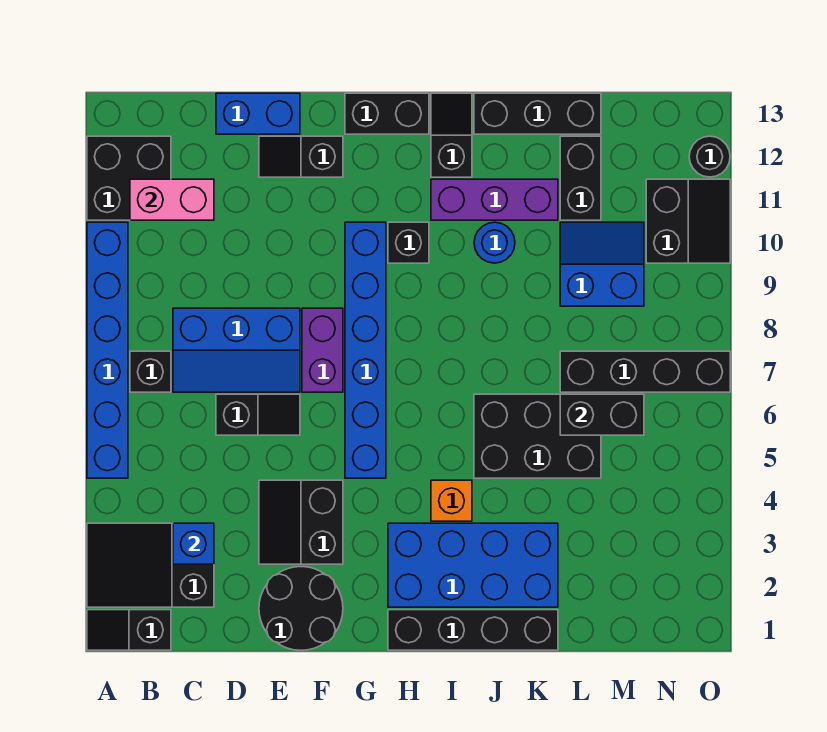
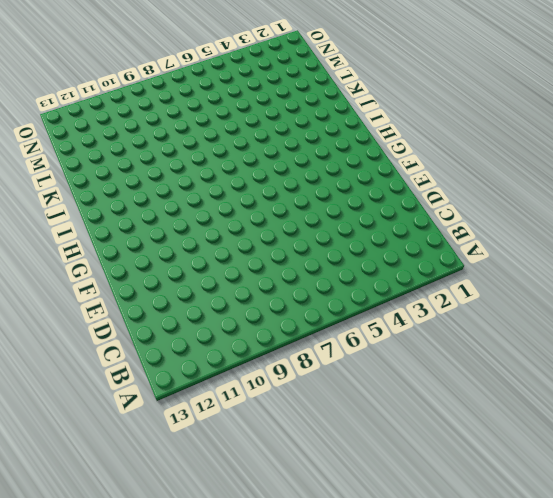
none -> black slope A1:B1 level 1 top B
none -> black slope A2:C3 level 1 top C
none -> blue brick A5:A10 level 1
none -> black brick A11:B12 level 1

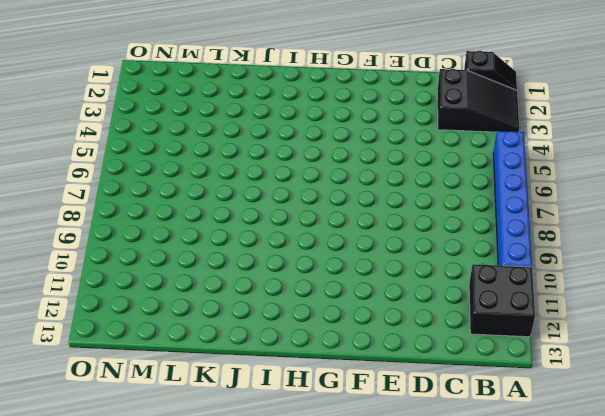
none -> black brick B7 level 1
none -> blue slope C7:E8 level 1 top 8
none -> black slope D6:E6 level 1 top D
none -> blue brick D13:E13 level 1

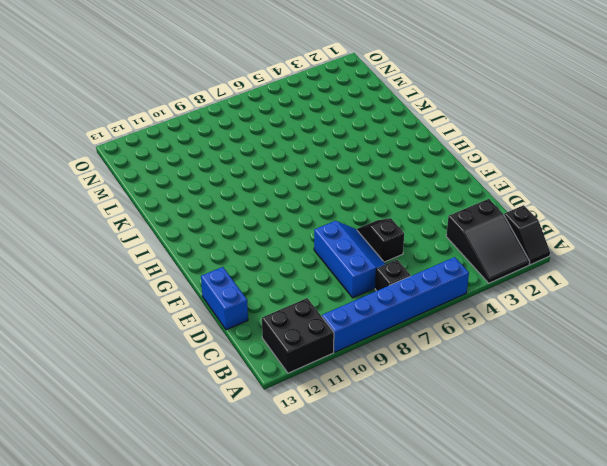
none -> black round brick E1:F2 level 1
none -> black slope E3:F4 level 1 top F
none -> black slope E12:F12 level 1 top F
none -> purple brick F7:F8 level 1

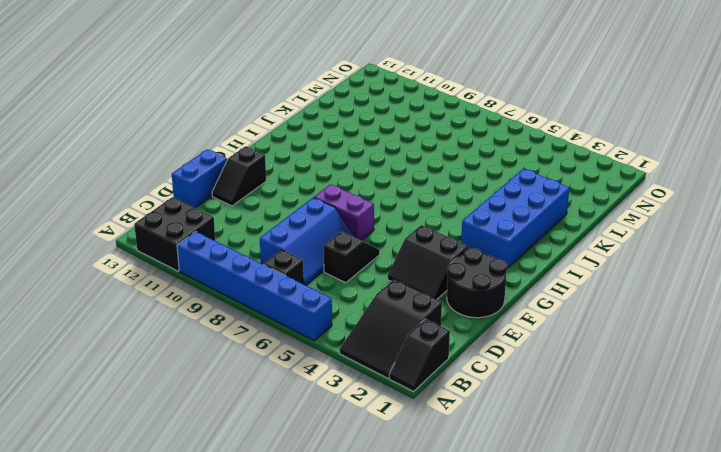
none -> blue brick G5:G10 level 1
none -> black brick G13:H13 level 1
none -> black brick H1:K1 level 1
none -> black brick H10 level 1

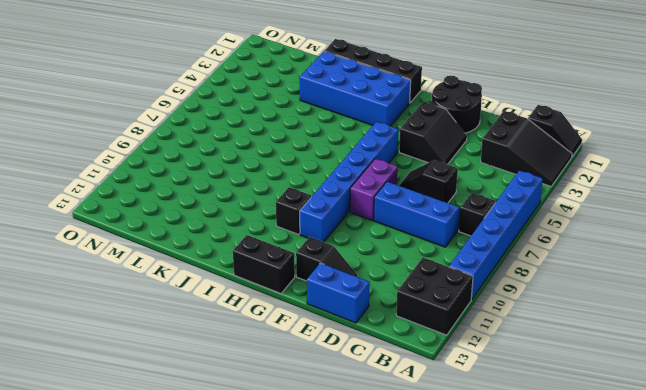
none -> orange brick I4 level 1
none -> purple brick I11:K11 level 1
none -> black slope I12:I13 level 1 top 12
none -> black brick J5:L6 level 1

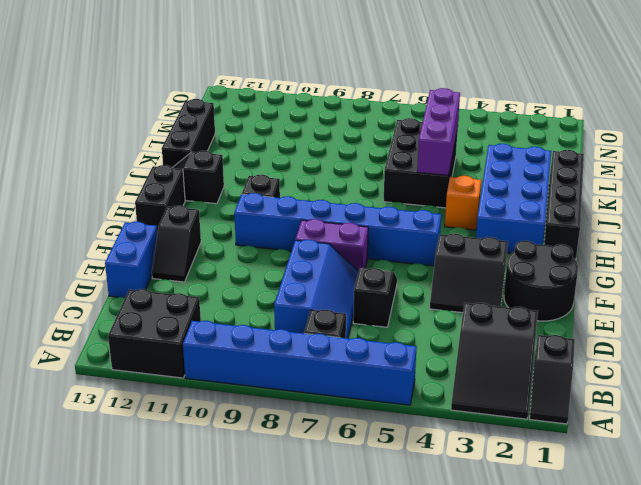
purple brick J5:L5 level 2 -> purple brick I11:K11 level 1
none -> blue round brick J10 level 1
none -> black brick L7:O7 level 1
none -> blue slope L9:M10 level 1 top 9
none -> black brick L11:L12 level 1

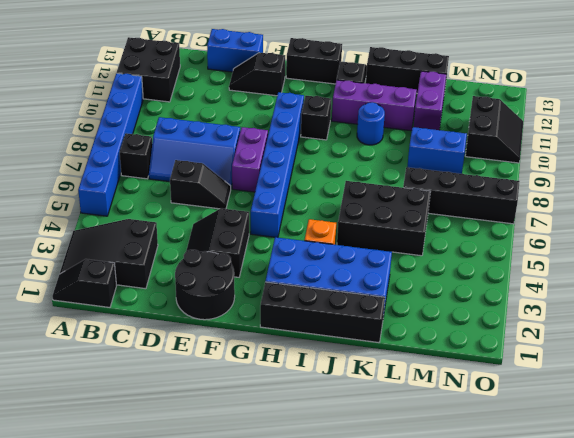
purple brick L11:L12 level 1 -> black brick L11:L12 level 1
none -> black round brick O12 level 1
none -> pink brick B11:C11 level 2
none -> blue brick C3 level 2
none -> black brick L6:M6 level 2

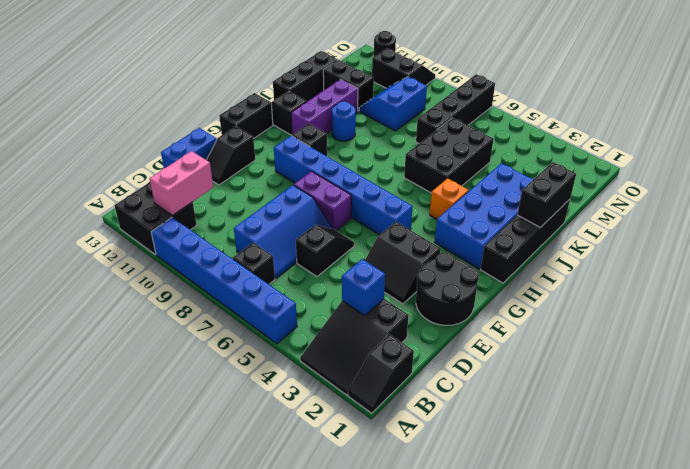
black brick J1:K1 level 2 -> black brick L6:M6 level 2

